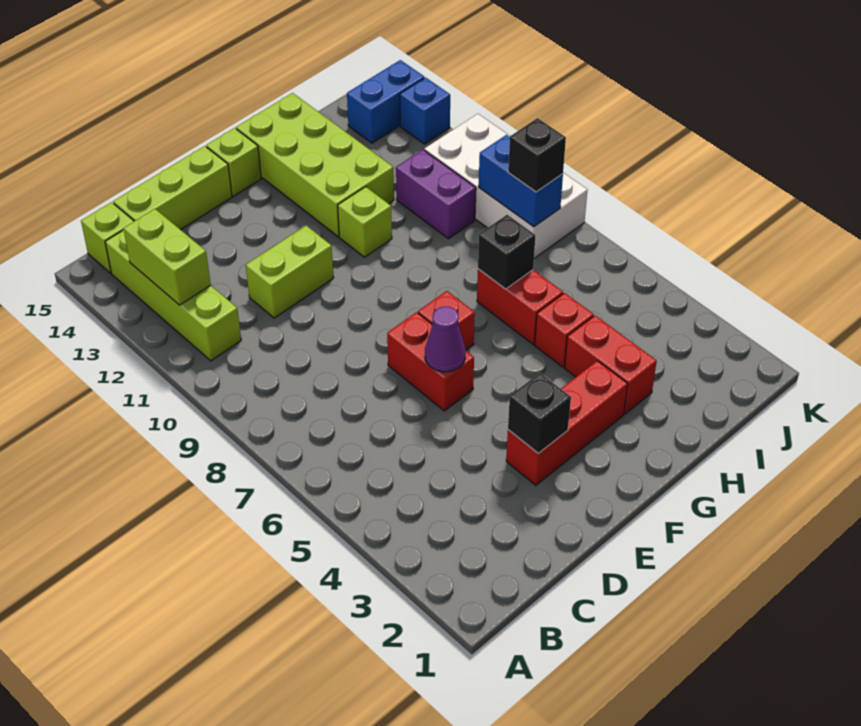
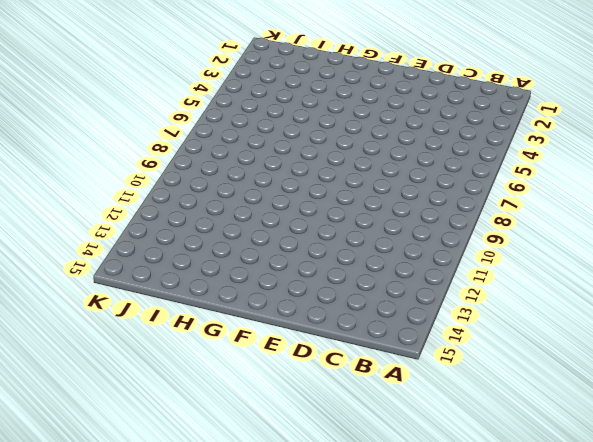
none -> lime brick B11:B14 level 1
none -> lime brick B15 level 1
none -> lime brick C15:E15 level 1

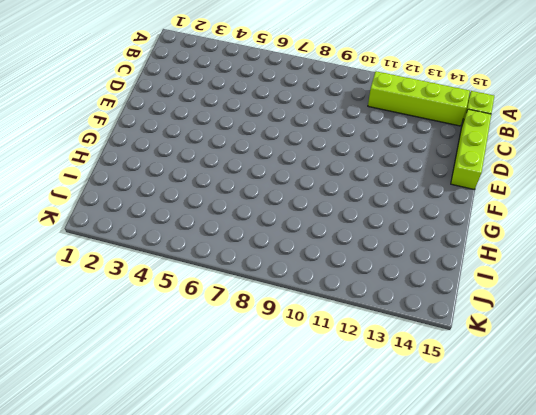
none -> lime brick D11:E11 level 1
none -> red brick E3:G3 level 1
none -> red brick E6:E7 level 1

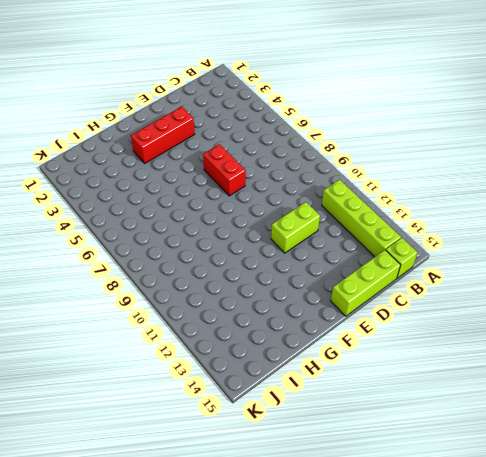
none -> red brick F7 level 1
none -> lime brick F15 level 1
none -> lime brick G11 level 1

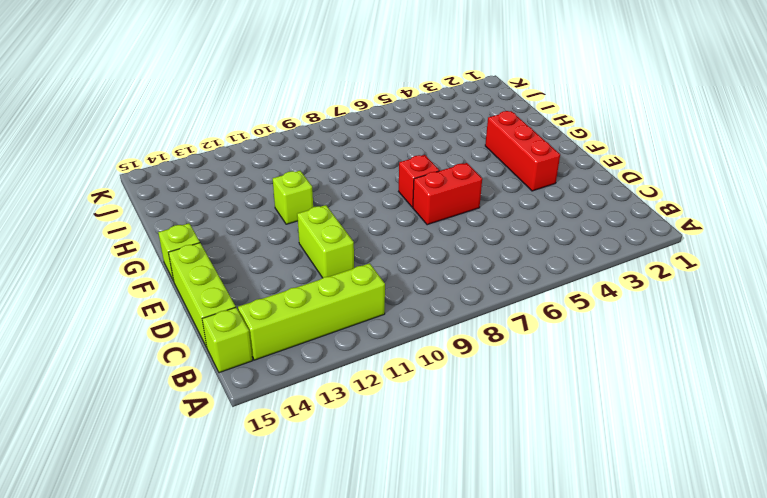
none -> lime brick G12:H15 level 1
none -> red brick H3:H4 level 1
none -> red brick H5 level 1

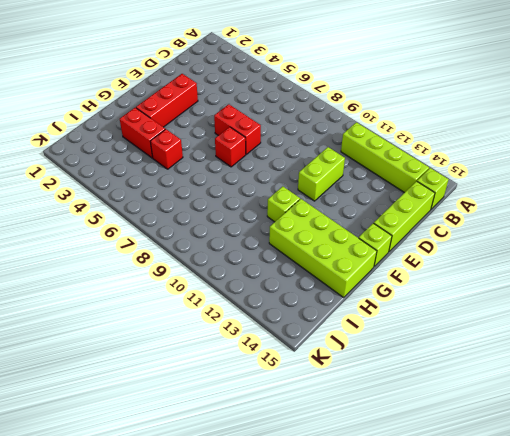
none -> red brick H6:H7 level 1
none -> purple brick I10:I11 level 1
none -> white brick J8:K11 level 1

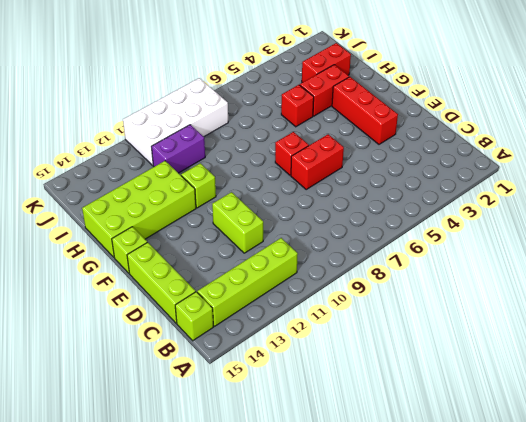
red brick I2:I3 level 1 -> red brick H6:H7 level 1
none -> blue brick J14:K14 level 1
none -> blue brick K13 level 1
none -> lime brick B12:B13 level 2

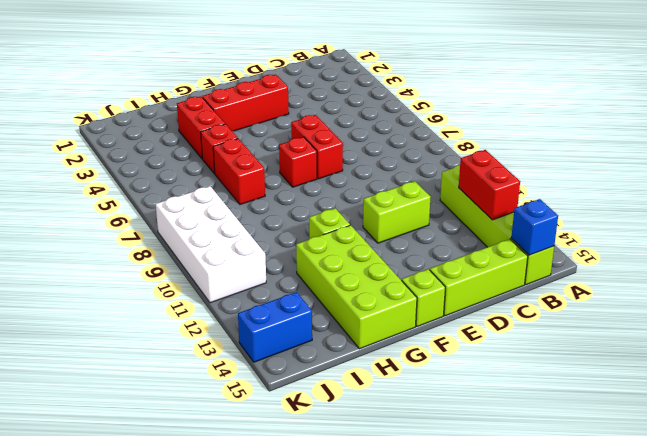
red brick B12:B13 level 2 -> lime brick B12:B13 level 2
blue brick B15 level 2 -> blue brick K13 level 1
none -> purple brick I10:I11 level 1
none -> black brick E3 level 2
none -> purple cone E6 level 2

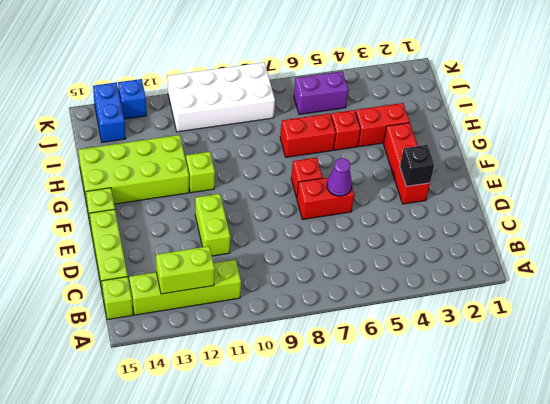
purple brick J5:J6 level 1 -> purple brick I10:I11 level 1
none -> black brick H7 level 2
none -> blue brick J8:J9 level 2
none -> black brick J8 level 3

